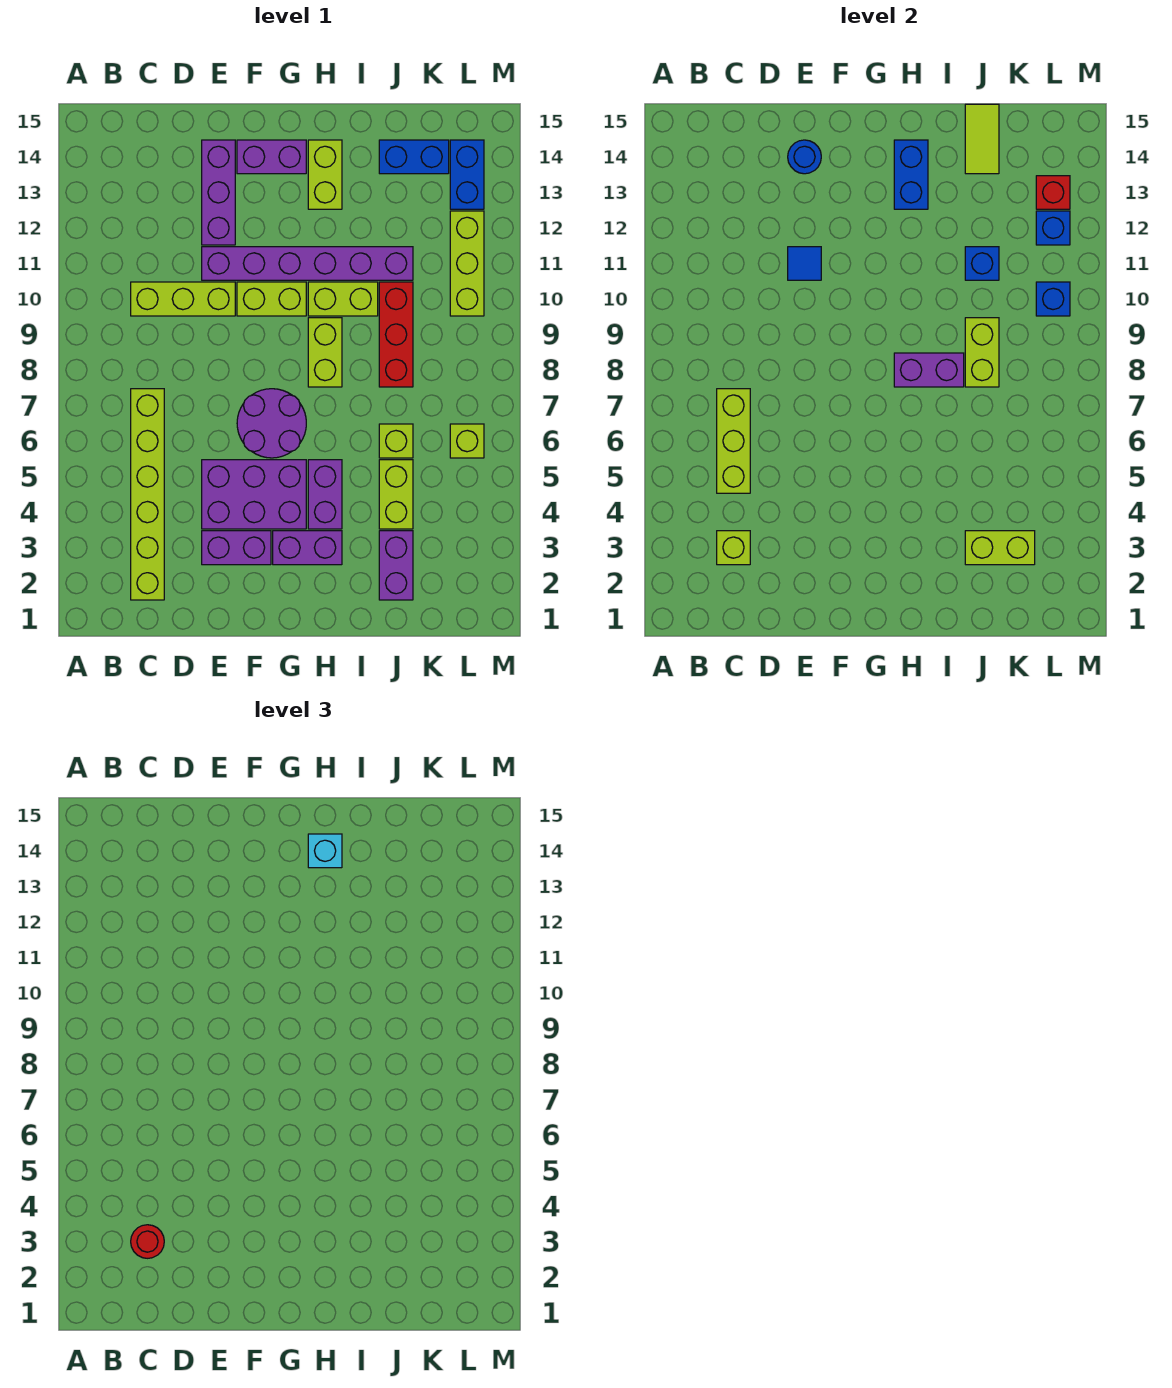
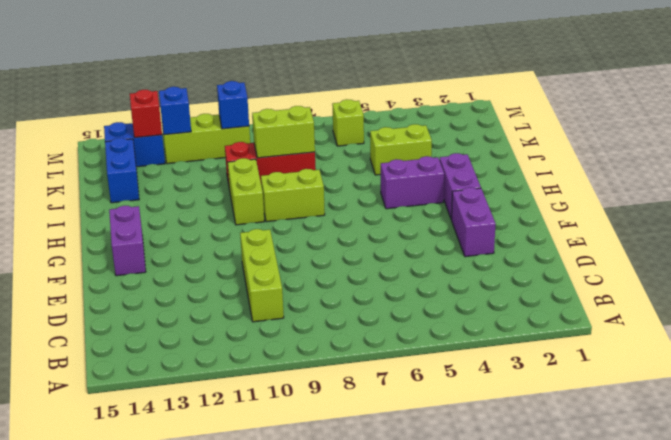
none -> lime brick C2:C7 level 1
none -> purple brick E4:G5 level 1
none -> purple brick E11:J11 level 1
none -> purple brick E12:E14 level 1

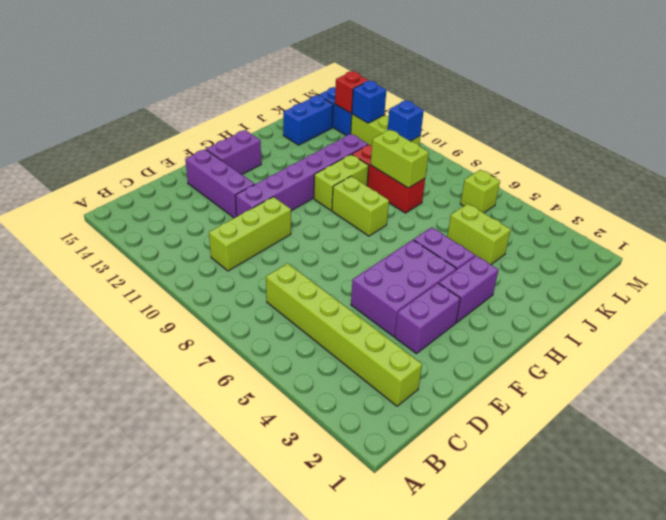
none -> purple round brick F6:G7 level 1
none -> lime brick F10:G10 level 1
none -> lime brick H13:H14 level 1
none -> purple brick J2:J3 level 1

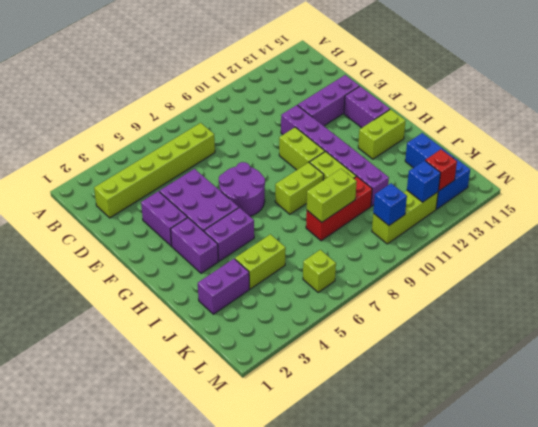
none -> lime brick C10:E10 level 1
none -> lime brick J6 level 1
none -> lime brick C3 level 2
none -> lime brick C5:C7 level 2

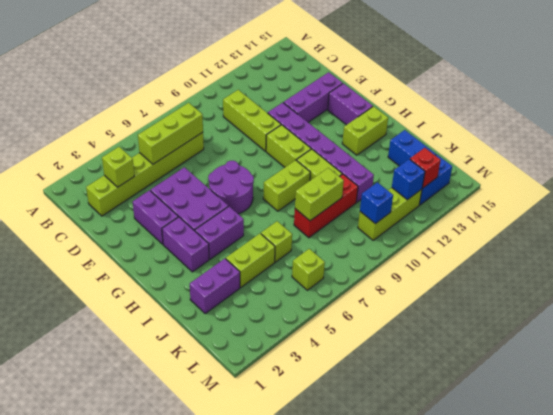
none -> blue tile E11 level 2
none -> blue round brick E14 level 2
none -> purple brick H8:I8 level 2
none -> blue brick H13:H14 level 2

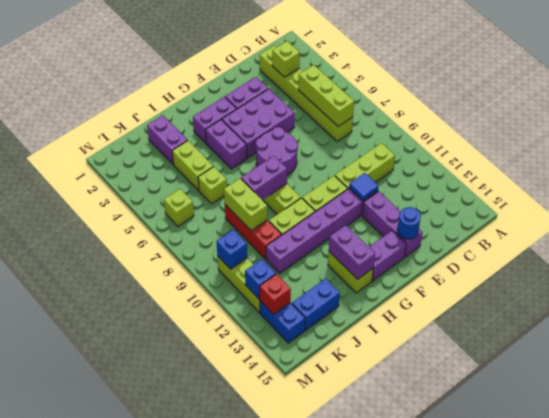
purple brick H13:H14 level 2 -> blue brick H13:H14 level 2
none -> lime brick J3:K3 level 2
none -> blue brick J11 level 2
none -> lime tile J14:J15 level 2
none -> red round brick C3 level 3

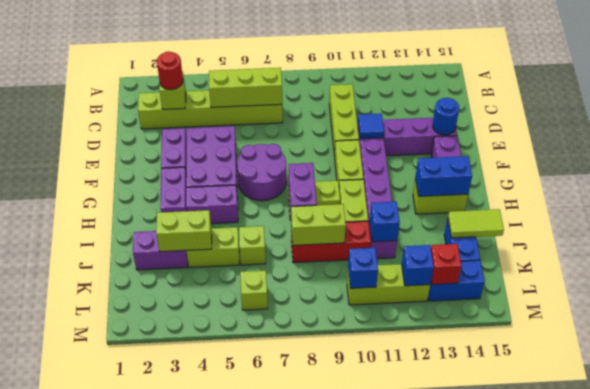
lime brick J3:J4 level 2 -> lime brick J3:K3 level 2
none -> cyan brick H14 level 3

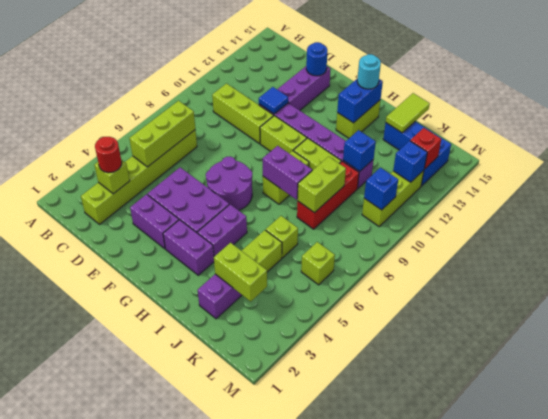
cyan round brick H14 level 3 -> cyan brick H14 level 3
none -> purple brick F14:G14 level 1

